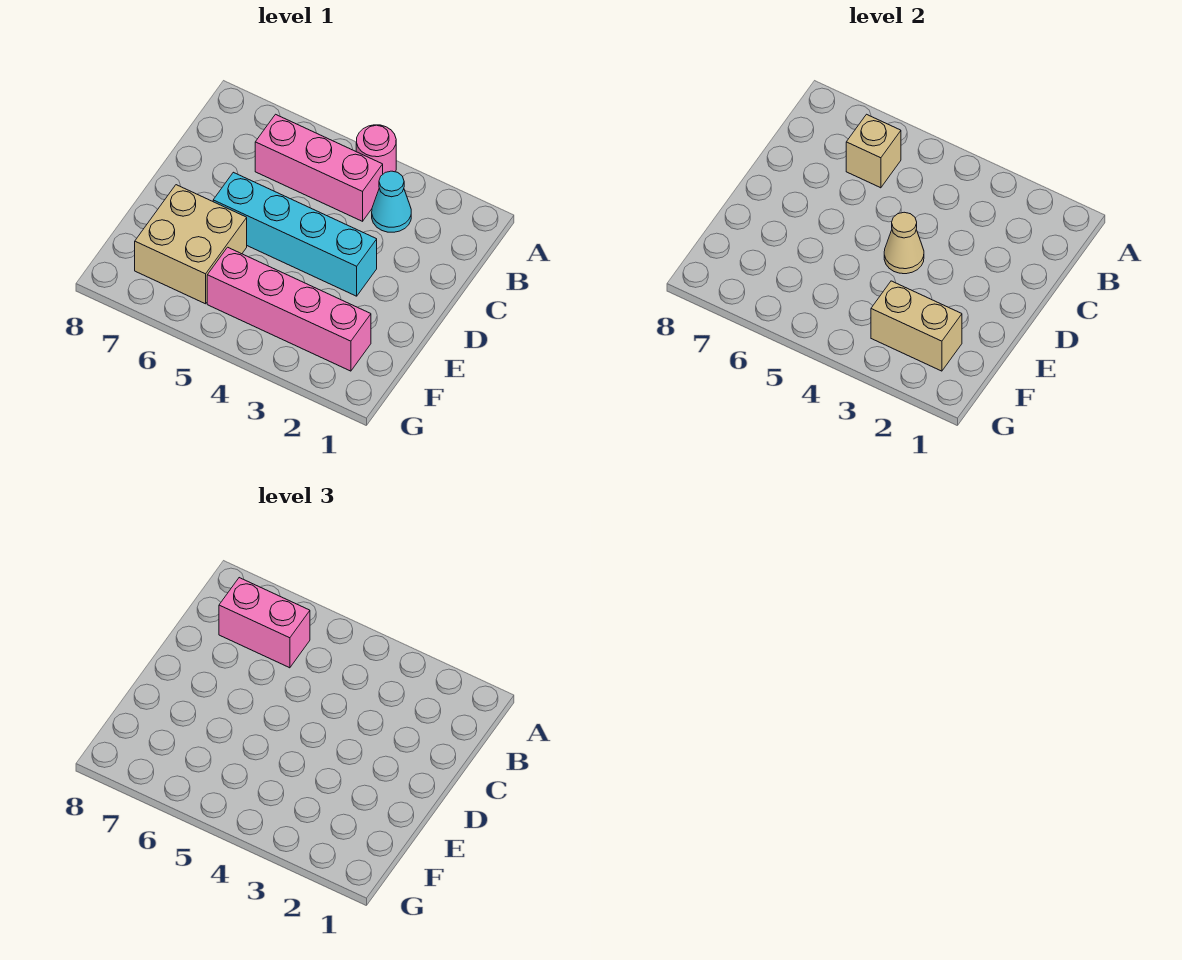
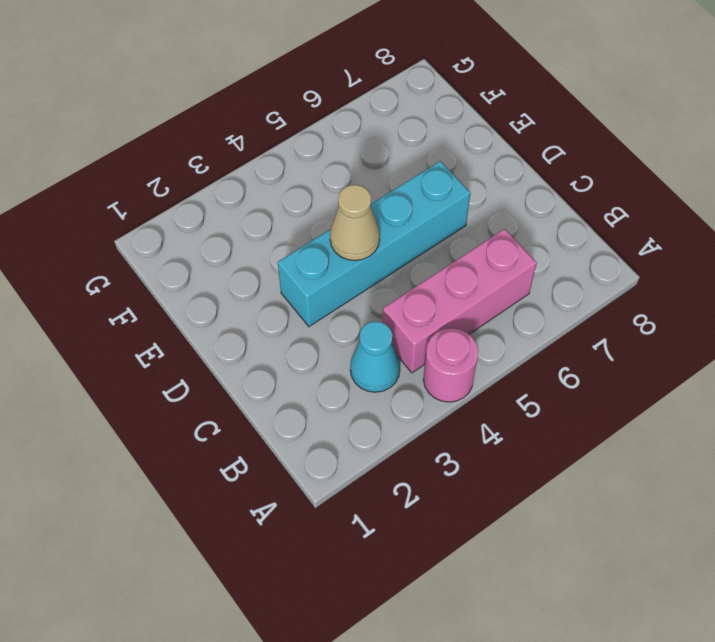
none -> tan brick E6:F7 level 1
none -> pink brick F2:F5 level 1

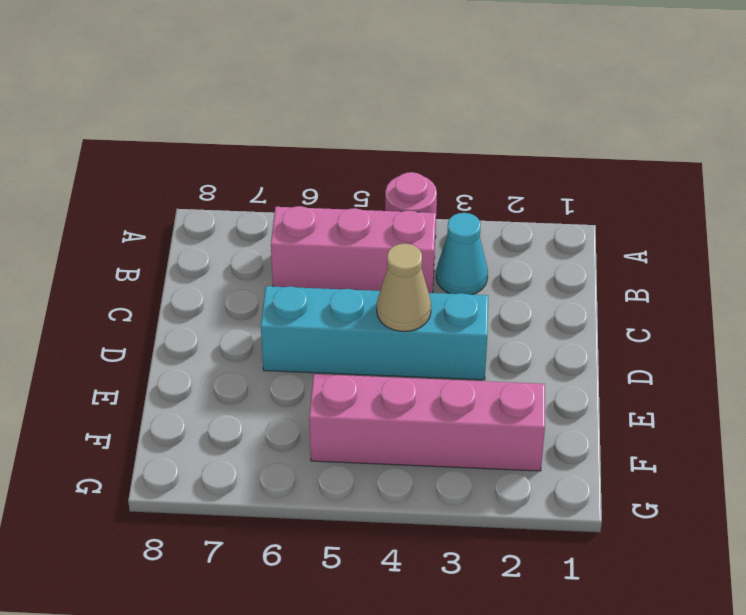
none -> tan brick E6:F7 level 1
none -> tan brick B6 level 2

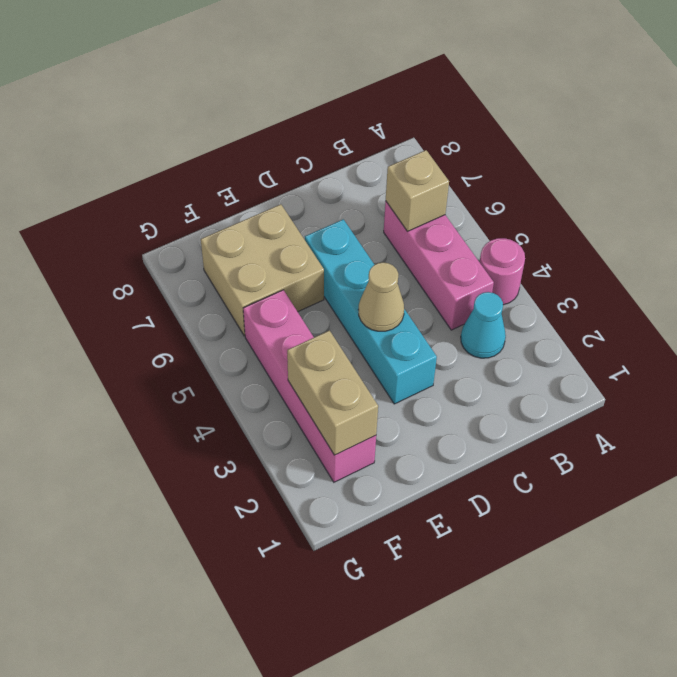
none -> pink brick B6:B7 level 3

